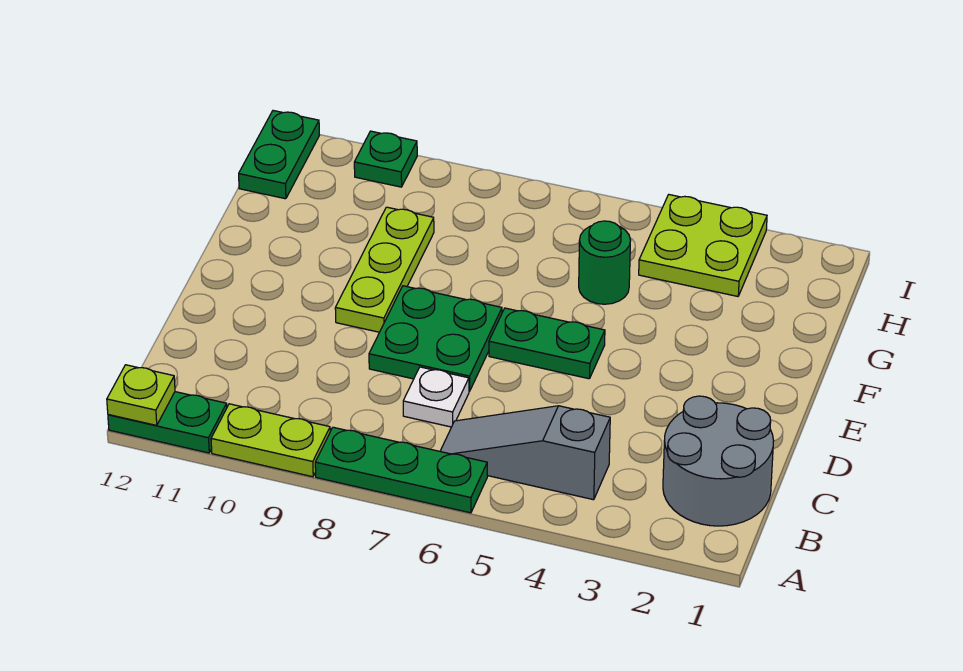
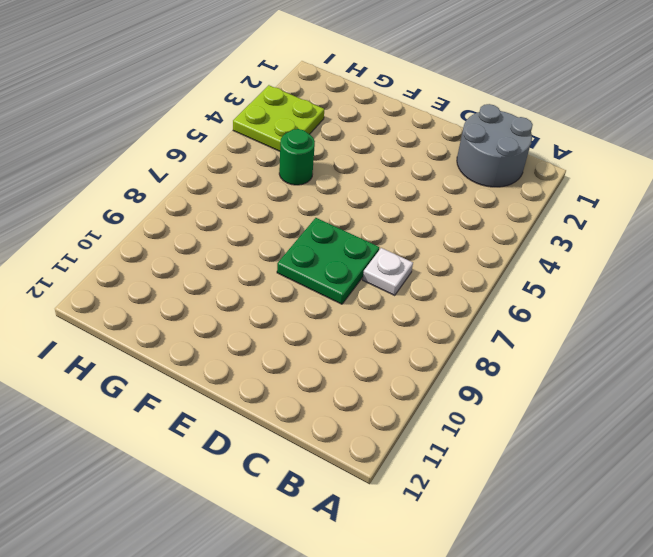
none -> green plate A6:A8 level 1
none -> lime plate A9:A10 level 1
none -> green plate A11:A12 level 1

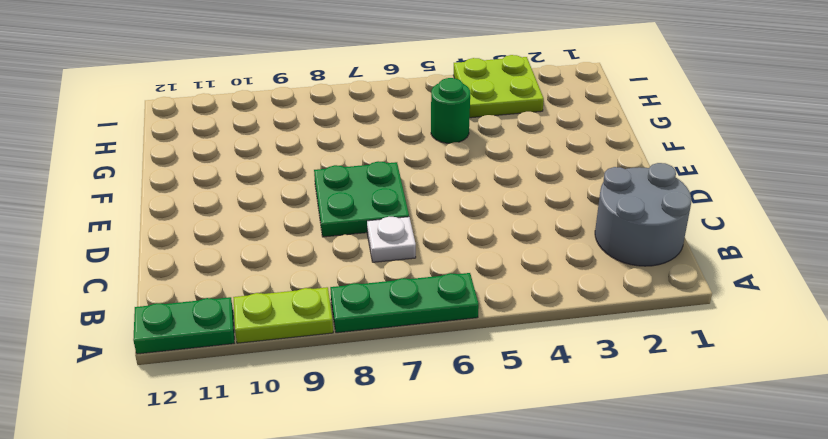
none -> grey slope B4:B6 level 1 top 4
none -> green plate E5:E6 level 1
none -> lime plate E9:G9 level 1

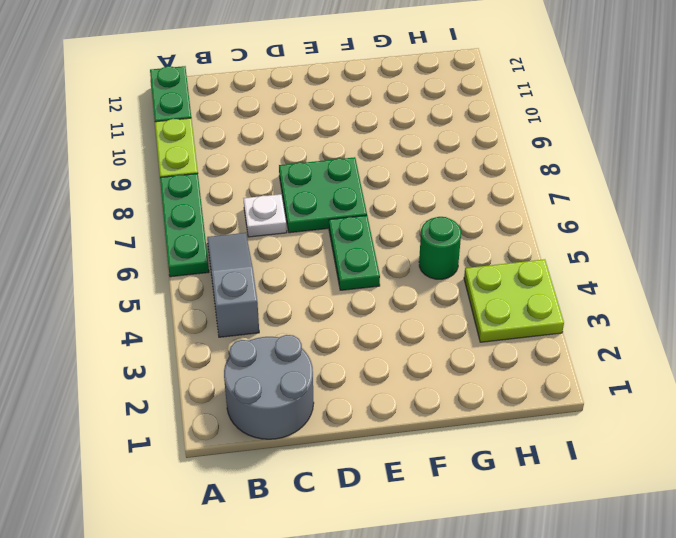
none -> lime plate E9:G9 level 1
none -> green plate H12:I12 level 1
none -> green plate I10 level 1

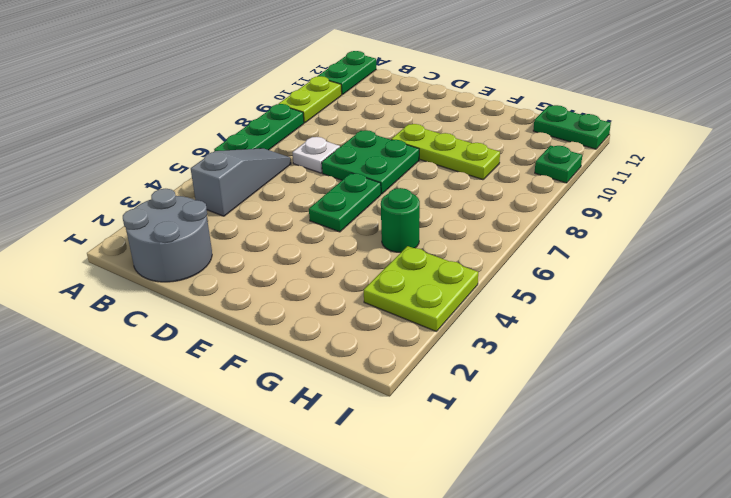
none -> lime plate A12 level 2

